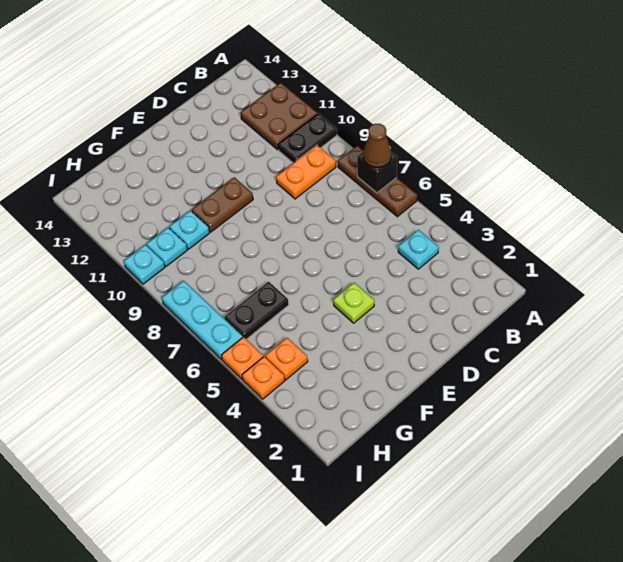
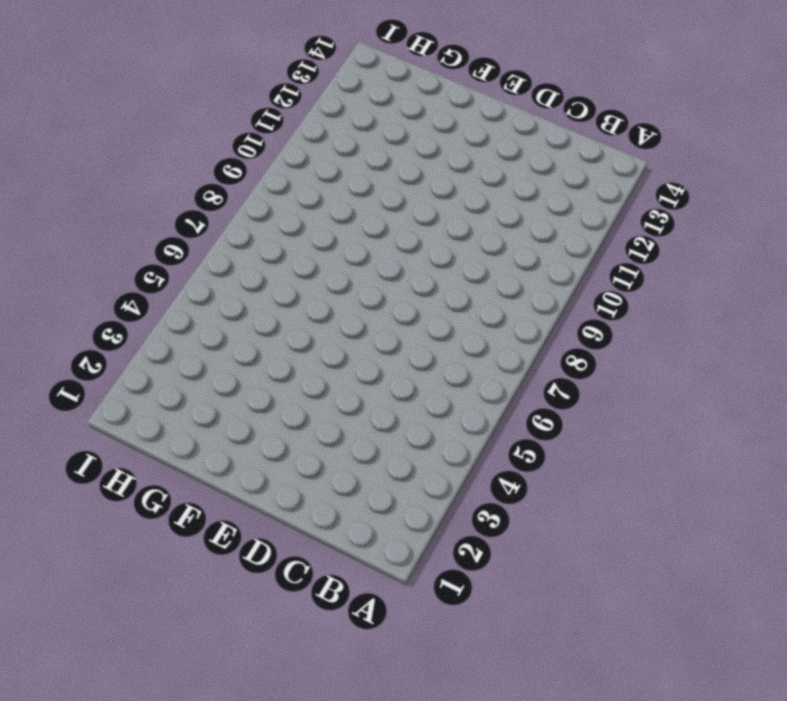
none -> brown plate A6:A8 level 1
none -> black plate A10:B10 level 1
none -> brown plate A11:B12 level 1

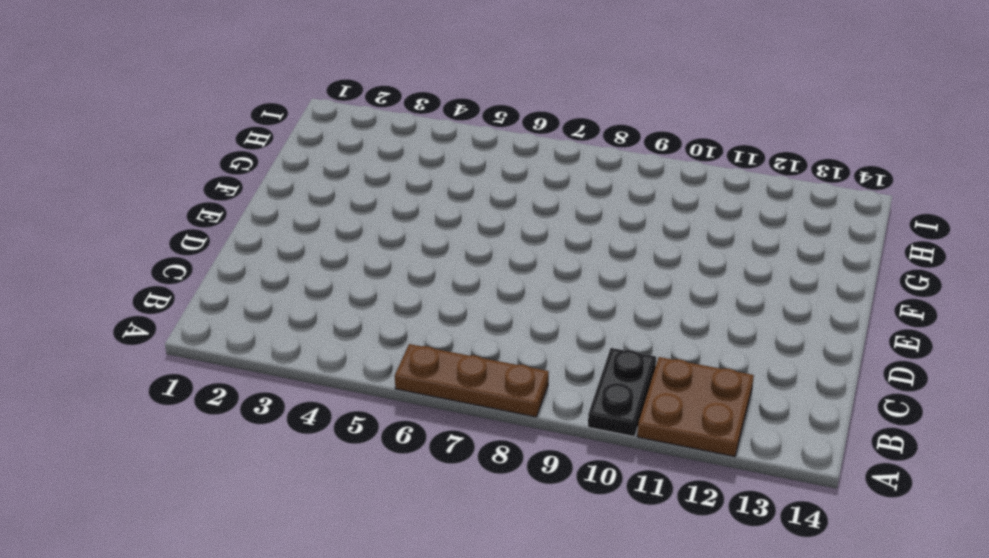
none -> cyan plate B4 level 1
none -> orange plate B9:C9 level 1
none -> lime plate E4 level 1

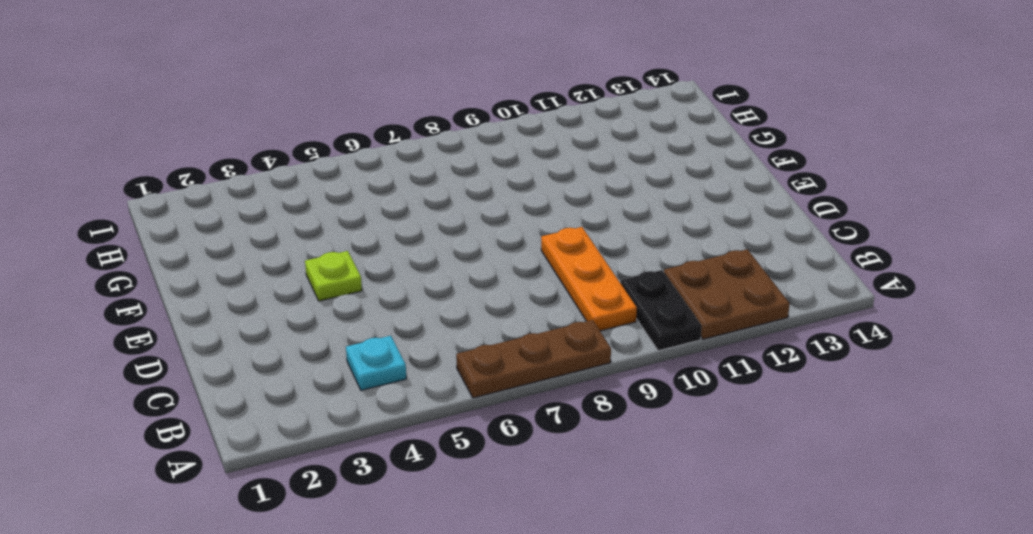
orange plate B9:D9 level 1 -> orange plate B9:C9 level 1
none -> brown plate E10:F10 level 1
none -> black plate G6:H6 level 1
none -> cyan plate G10 level 1

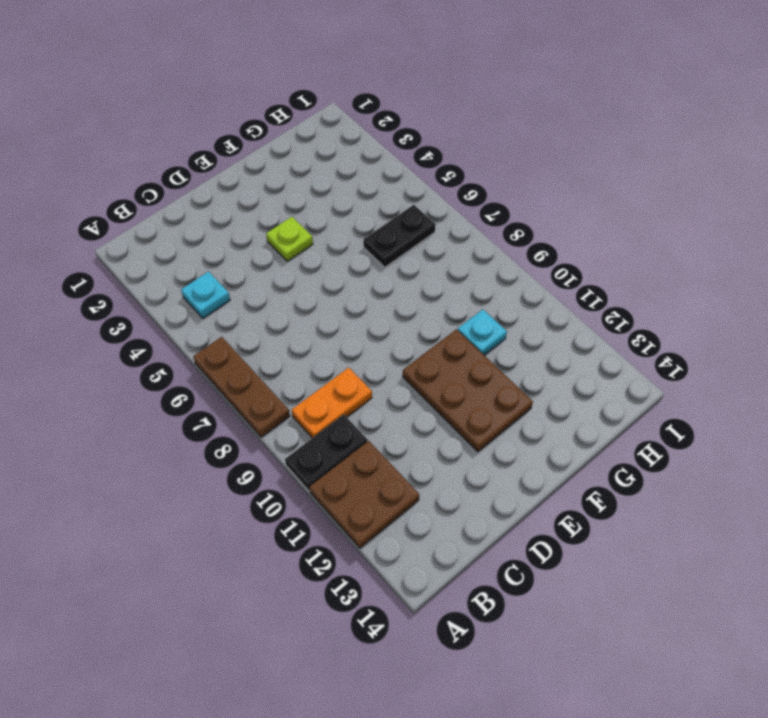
brown plate E10:F12 level 1 -> brown plate E10:F10 level 1
none -> orange plate H4 level 1
none -> cyan plate H10 level 1
none -> orange plate I4 level 1

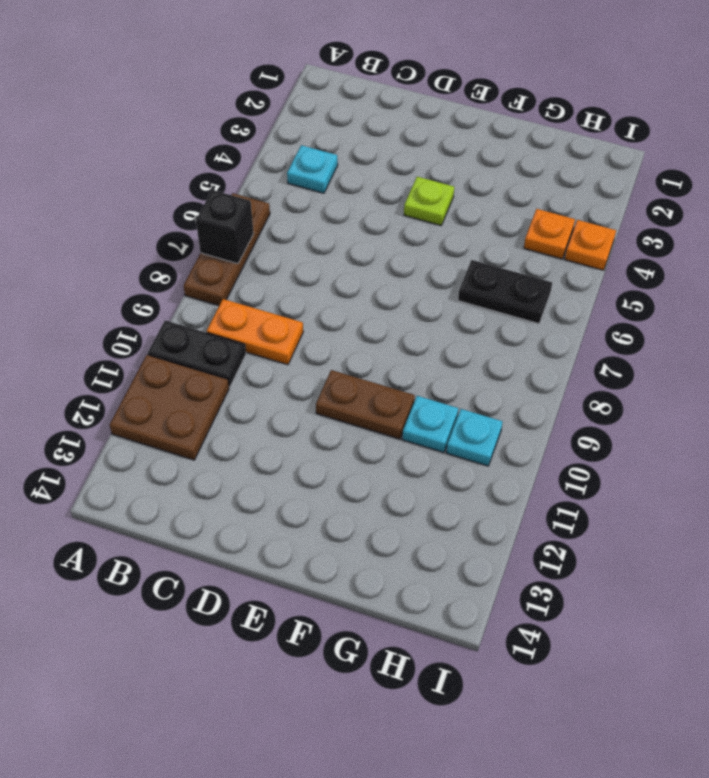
none -> orange plate I5 level 1
none -> cyan plate I6:I8 level 1
none -> cyan plate I10 level 1

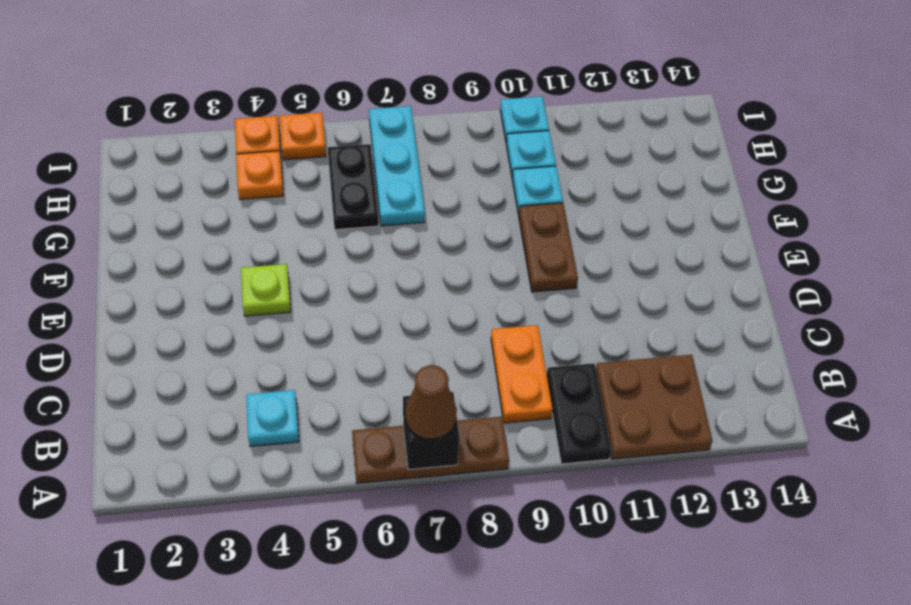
cyan plate G7:I7 level 1 -> cyan plate I6:I8 level 1

